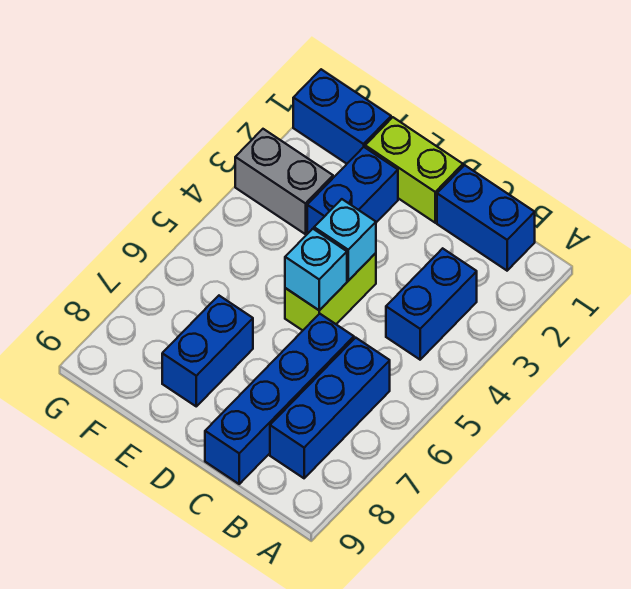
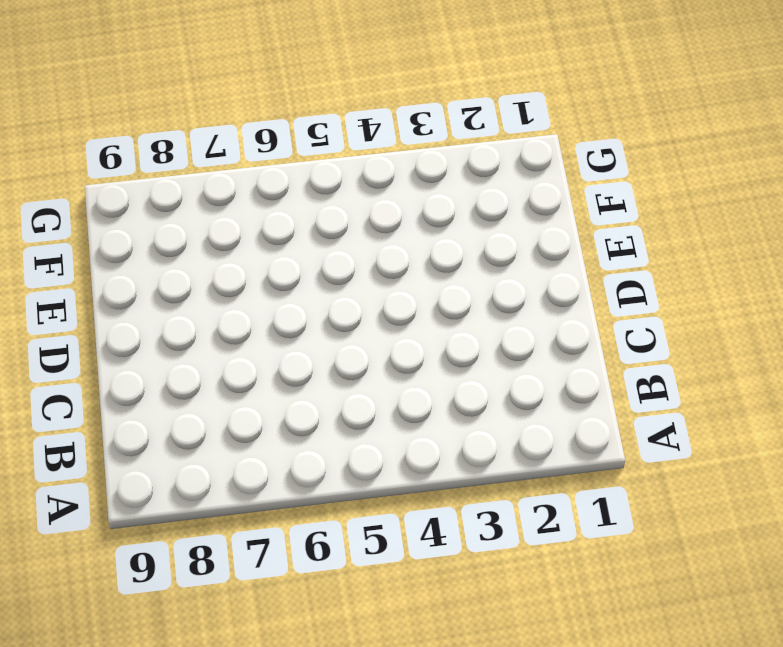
none -> blue brick B1:C1 level 1
none -> blue brick B3:B4 level 1
none -> blue brick B6:B8 level 1

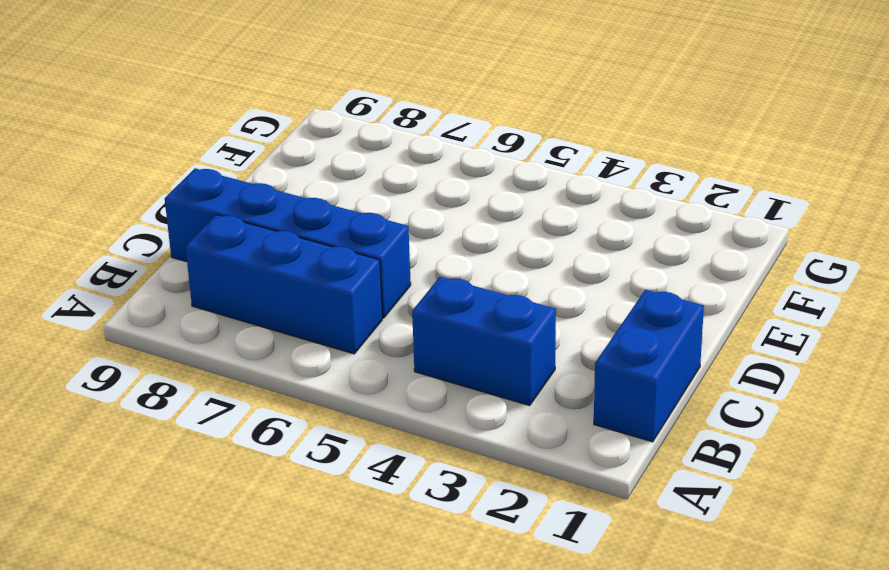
none -> lime brick D1:E1 level 1
none -> lime brick D4:D5 level 1
none -> blue brick E2:E3 level 1

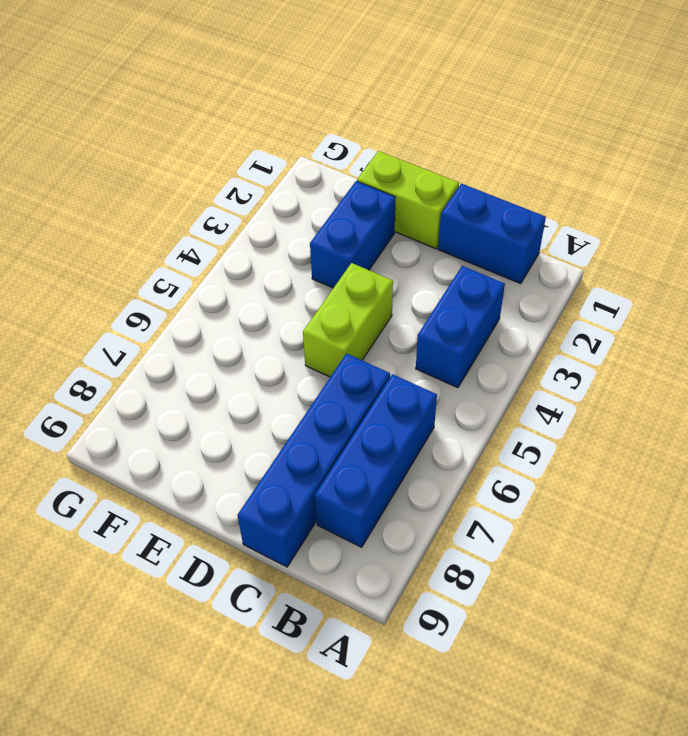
none -> blue brick E7:E8 level 1
none -> blue brick F1:G1 level 1
none -> grey brick F3:G3 level 1

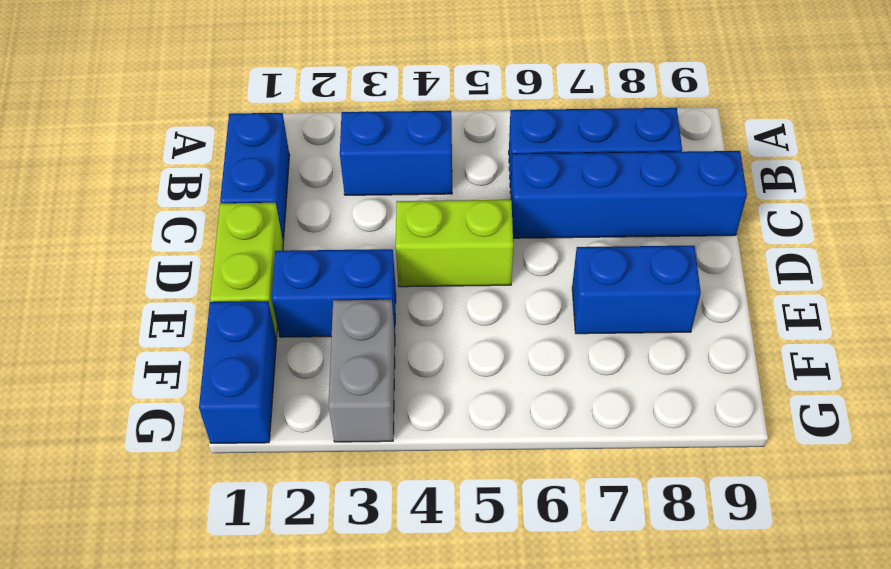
none -> cyan brick D4 level 2
none -> cyan brick D5 level 2

